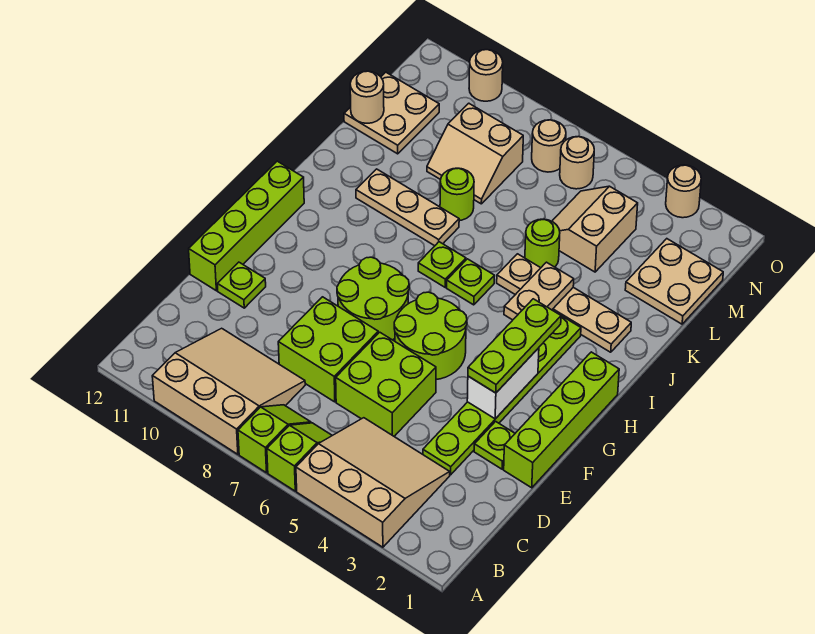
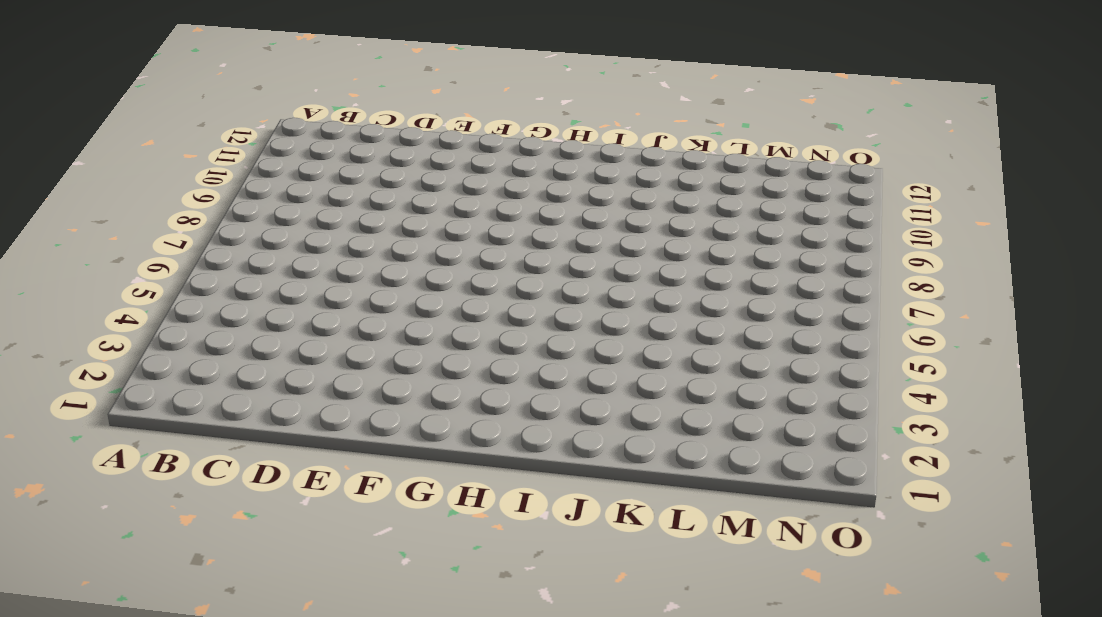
none -> tan slope A3:C5 level 1 top A
none -> lime slope A6:B6 level 1 top A
none -> lime slope A7:B7 level 1 top A
none -> tan slope A8:C10 level 1 top A

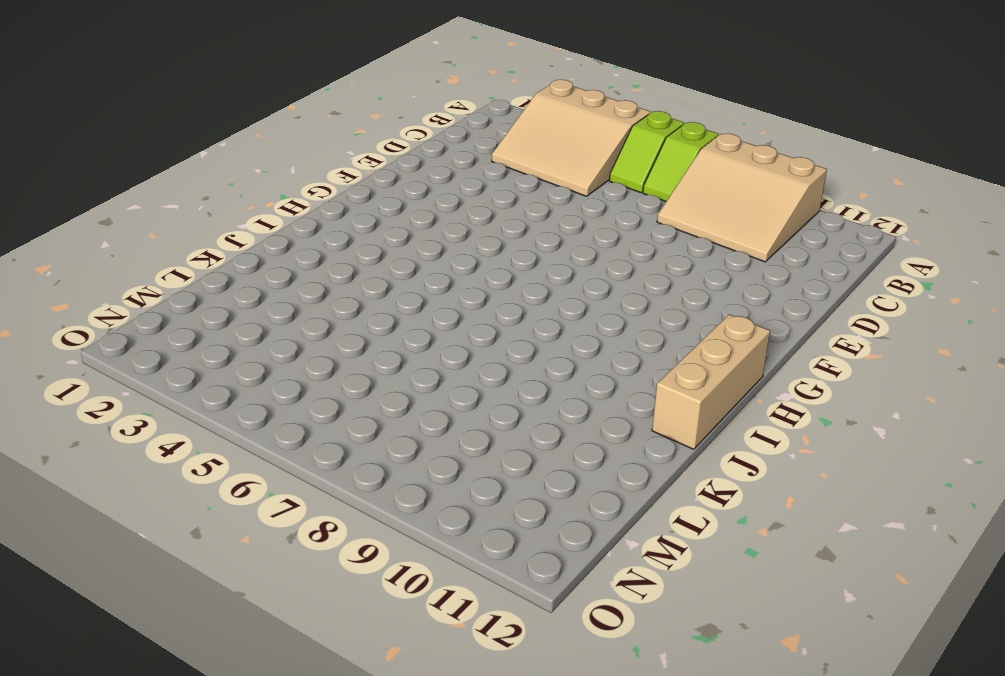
tan brick H12:J12 level 1 -> lime brick E12:H12 level 1
none -> lime plate D3:I3 level 1
none -> lime brick D5:E6 level 1
none -> lime brick D7:E8 level 1
none -> lime brick E1:H1 level 1

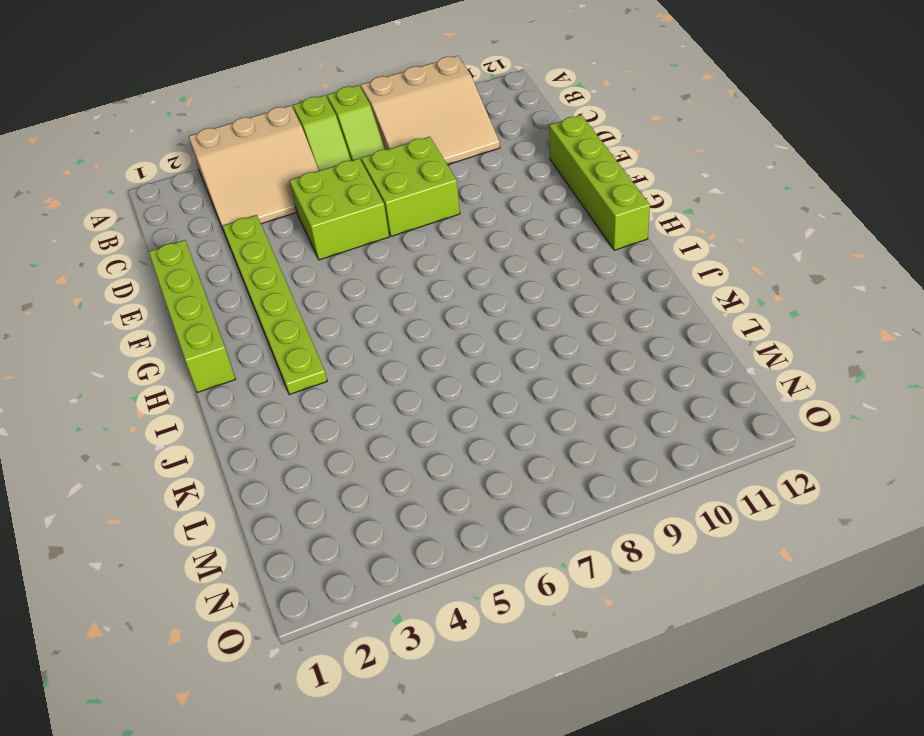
none -> lime plate E2 level 1
none -> lime plate E11 level 1
none -> lime round brick F5:G6 level 1
none -> lime round brick F7:G8 level 1

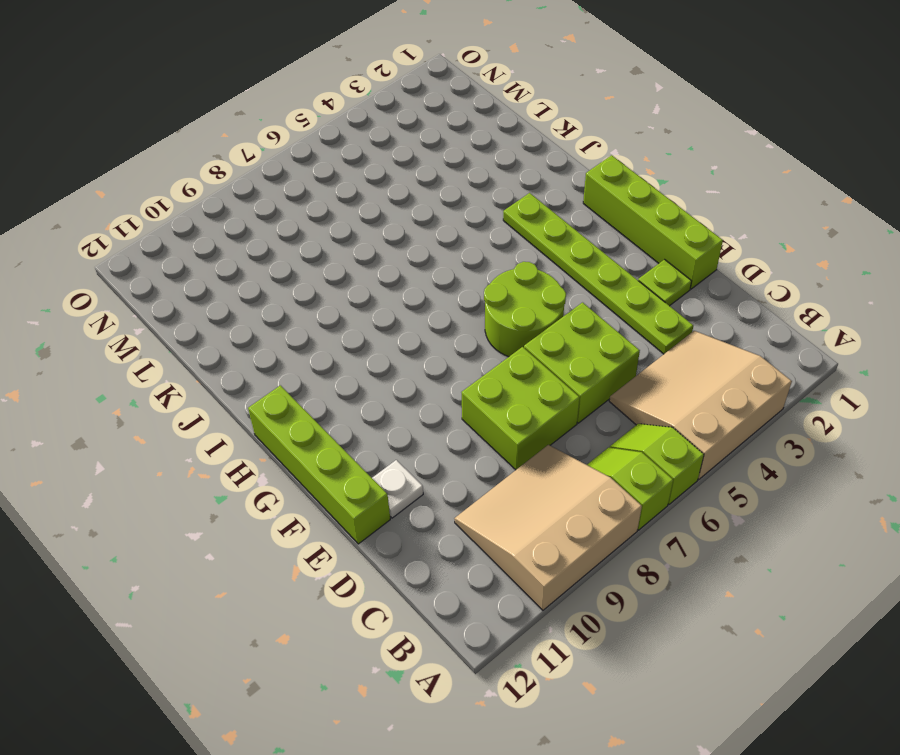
white plate E11 level 1 -> lime plate E11 level 1
none -> lime round brick F7:G8 level 1
none -> lime plate I6 level 1
none -> lime plate I7 level 1
none -> tan plate J2:J5 level 1

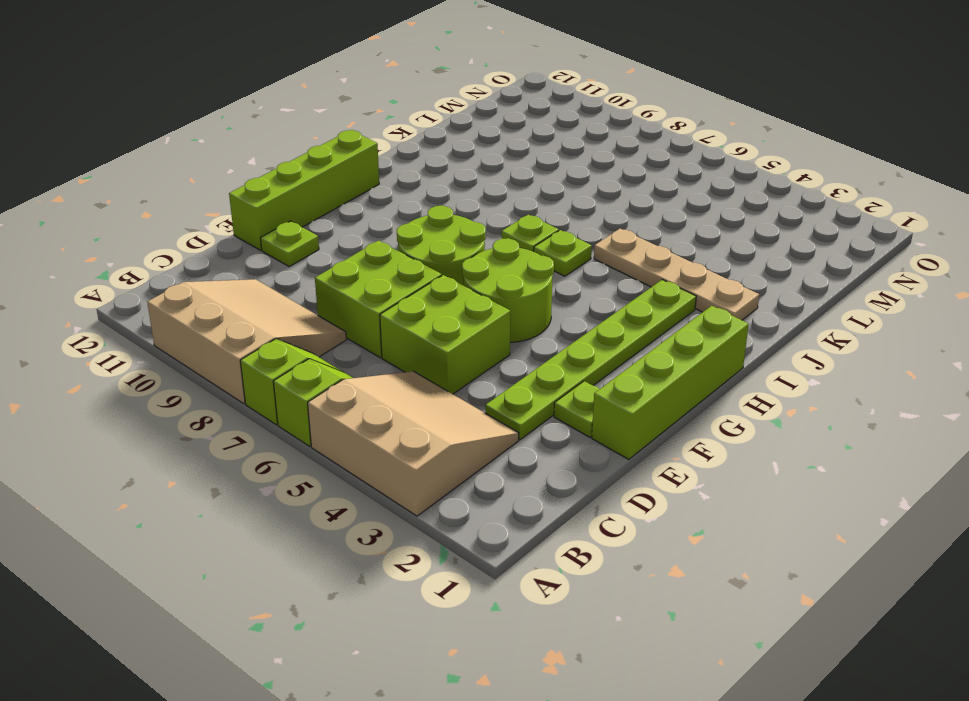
none -> tan plate J8:J10 level 1
none -> lime round brick K5 level 1
none -> lime round brick K8 level 1
none -> tan plate L1:M2 level 1

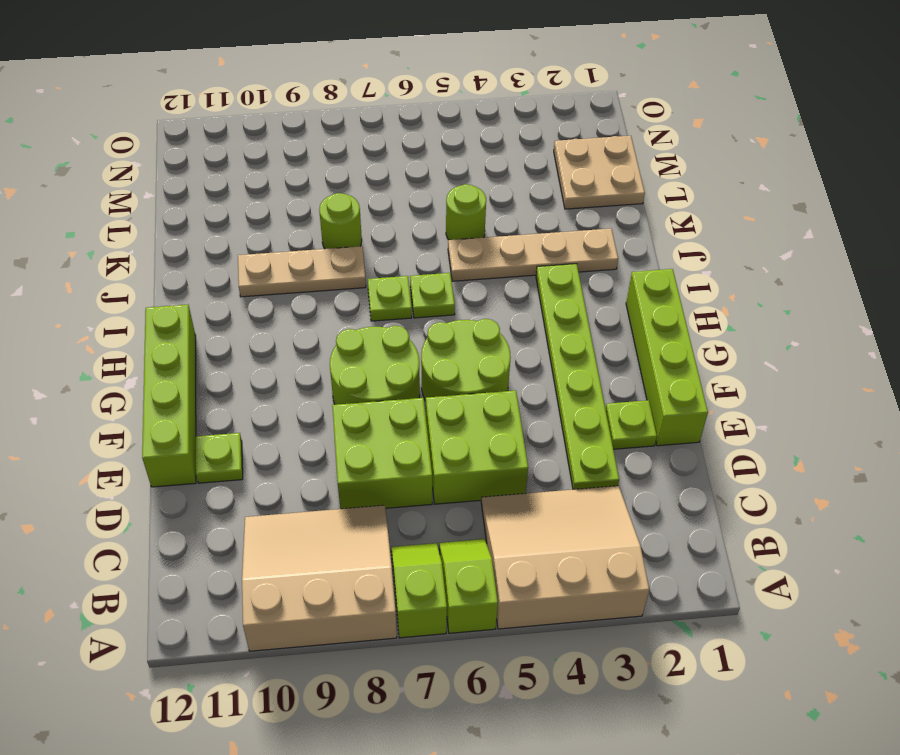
none -> tan slope L4:M5 level 1 top 4
none -> tan slope L8:M9 level 1 top M
none -> tan plate L11:M12 level 1
none -> tan round brick N6 level 1

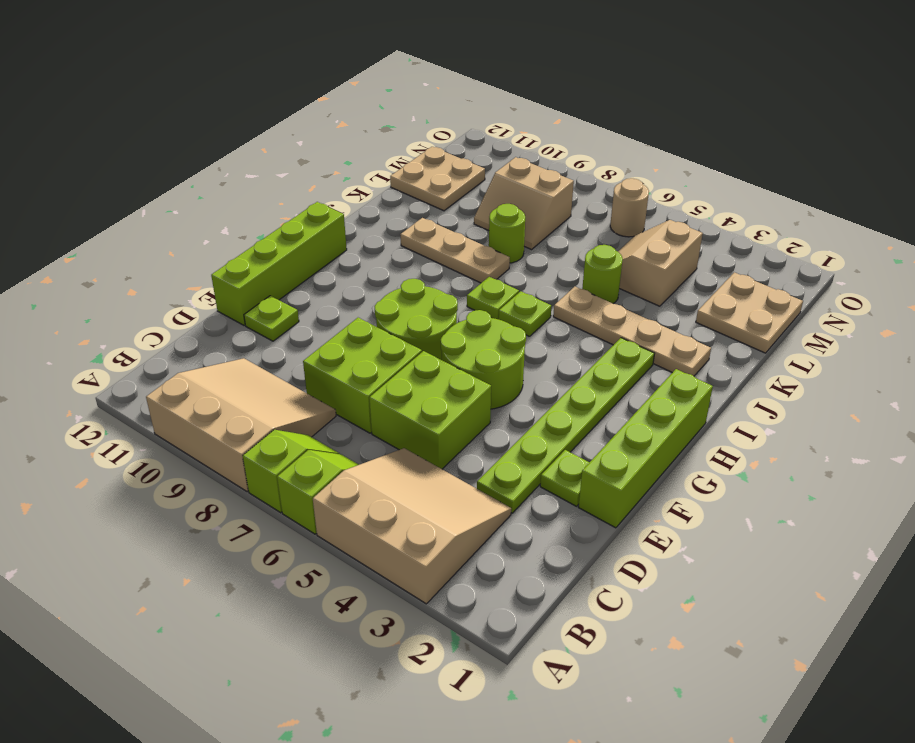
none -> tan round brick N7 level 1
none -> tan round brick O3 level 1
none -> tan round brick O10 level 1
none -> white brick F3:G3 level 2

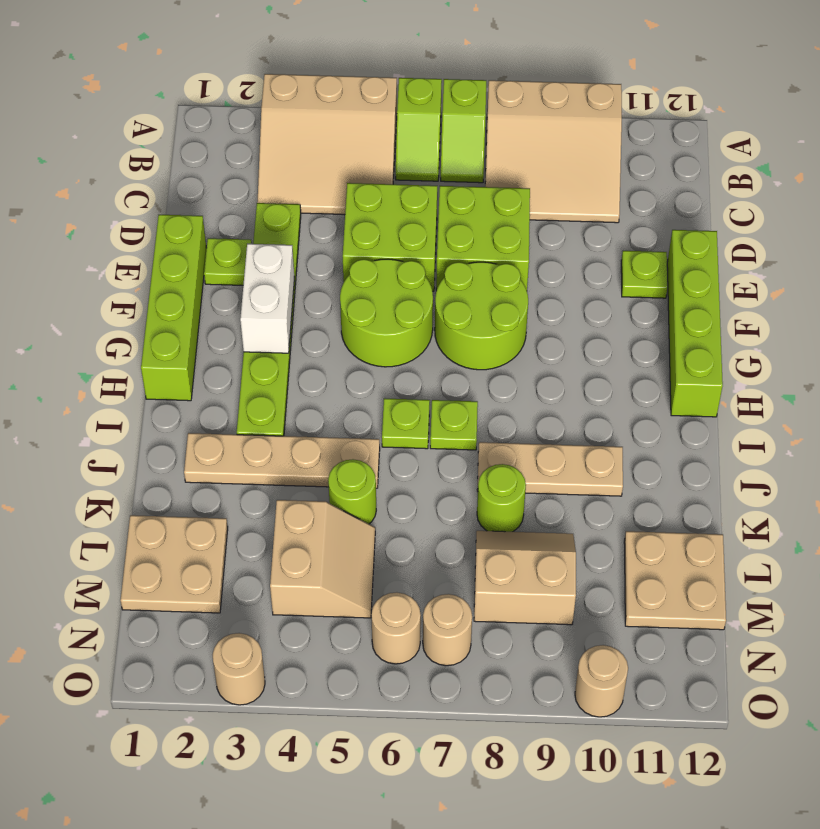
none -> tan plate I4:J4 level 2
none -> tan round brick L12 level 2
none -> lime plate F3:H3 level 3

